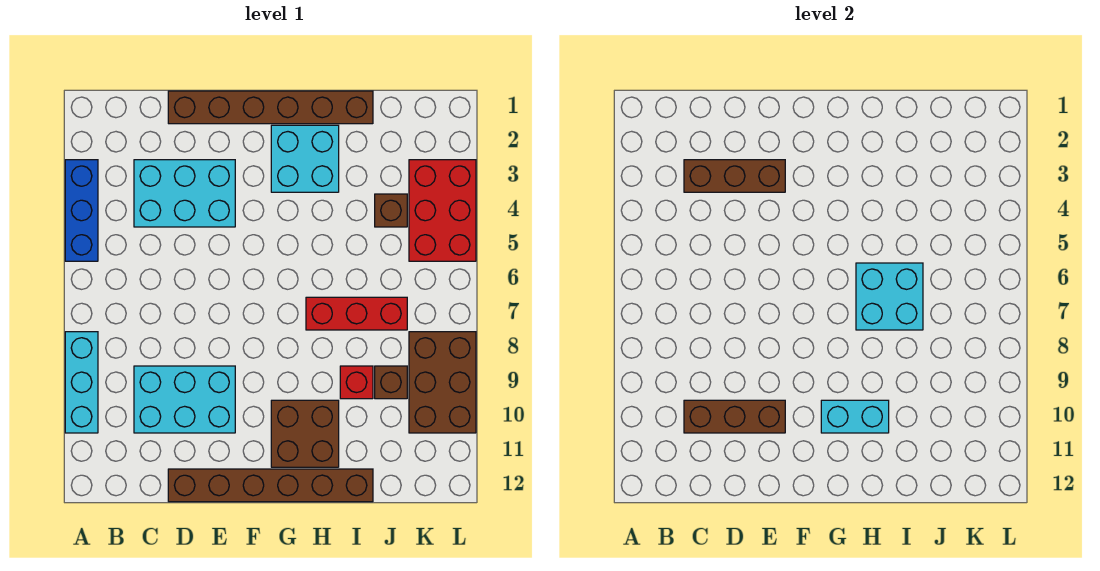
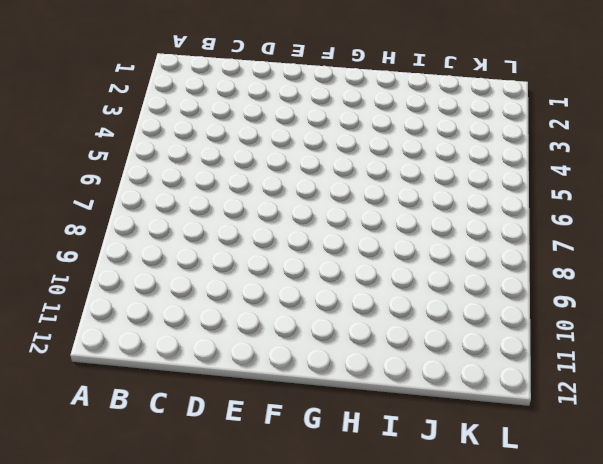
none -> blue brick A3:A5 level 1
none -> cyan brick A8:A10 level 1
none -> cyan brick C3:E4 level 1

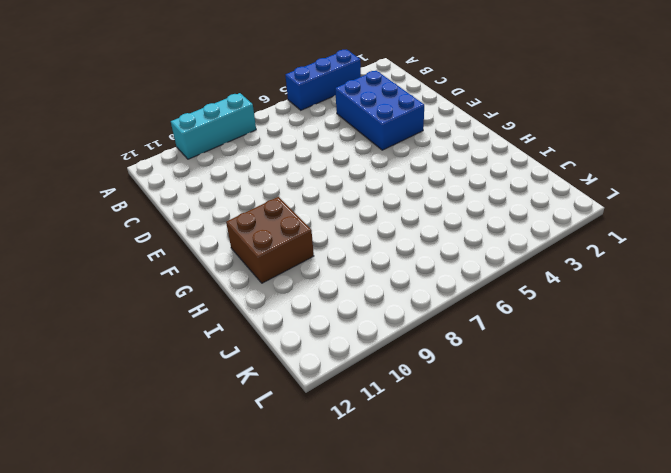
blue brick C3:E4 level 1 -> cyan brick C3:E4 level 1
none -> cyan brick C9:E10 level 1
none -> brown brick D1:I1 level 1
none -> brown brick D12:I12 level 1

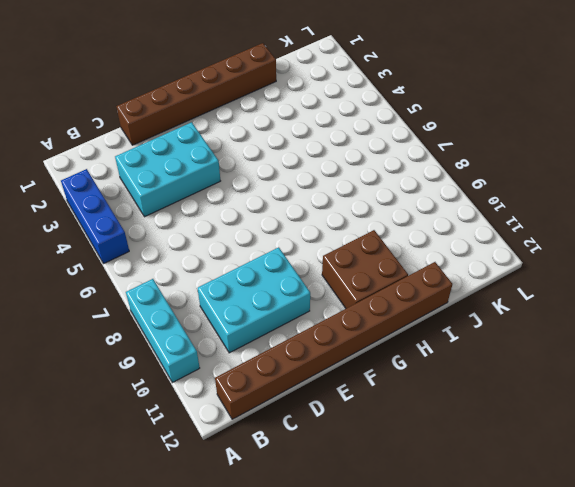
brown brick B12:I12 level 1 -> brown brick D12:I12 level 1
none -> cyan brick G2:H3 level 1
none -> red brick H7:J7 level 1
none -> red brick I9 level 1

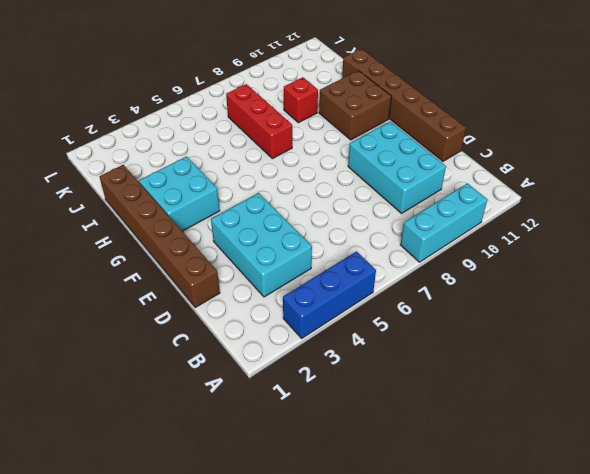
none -> brown brick J4 level 1
none -> brown brick J9 level 1
none -> red brick K3:L5 level 1

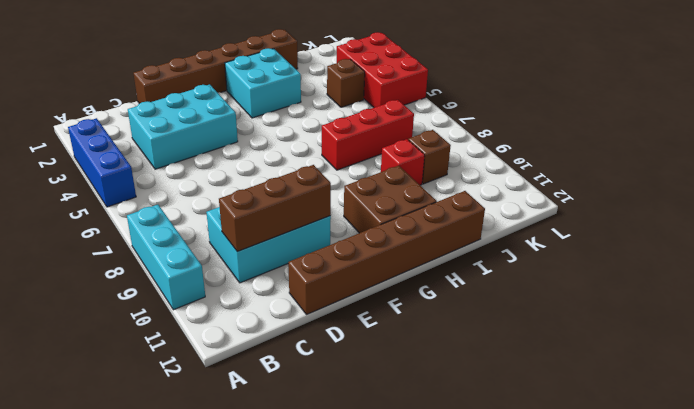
none -> brown brick K8:L10 level 1
none -> brown brick C3:E3 level 2
none -> cyan brick G10:H10 level 2

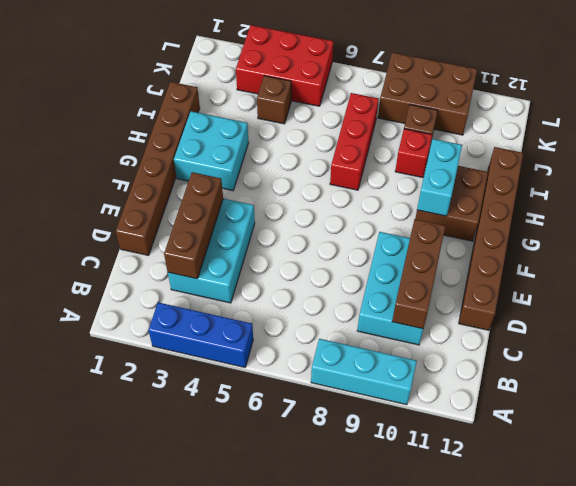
none -> cyan brick H6:I7 level 2

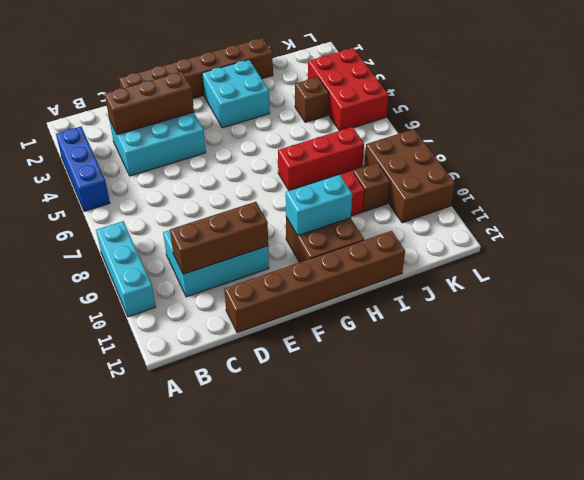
none -> cyan brick H6:I7 level 2

